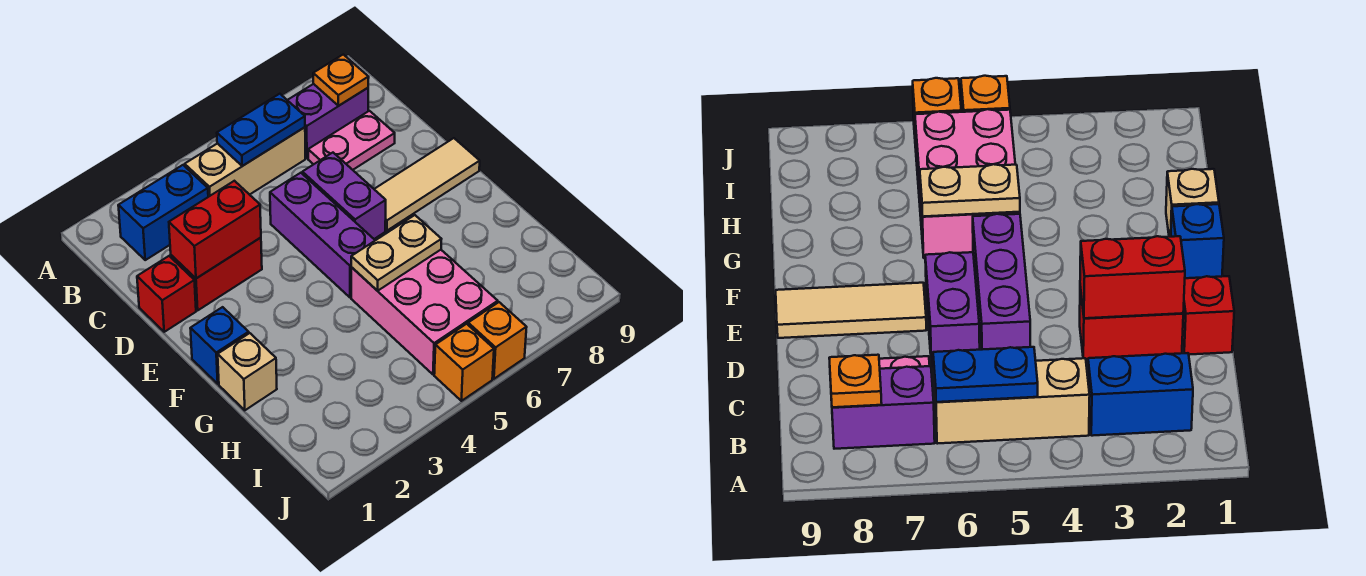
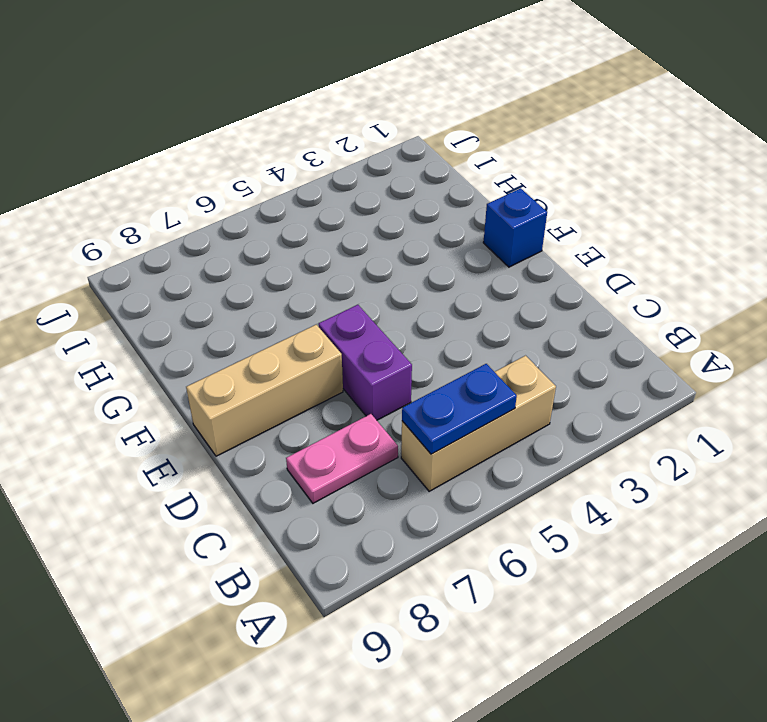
tan brick E7:E9 level 1 -> tan tile E7:E9 level 1
none -> blue brick B2:B3 level 1
none -> purple brick B7:B8 level 1
none -> red brick D1 level 1

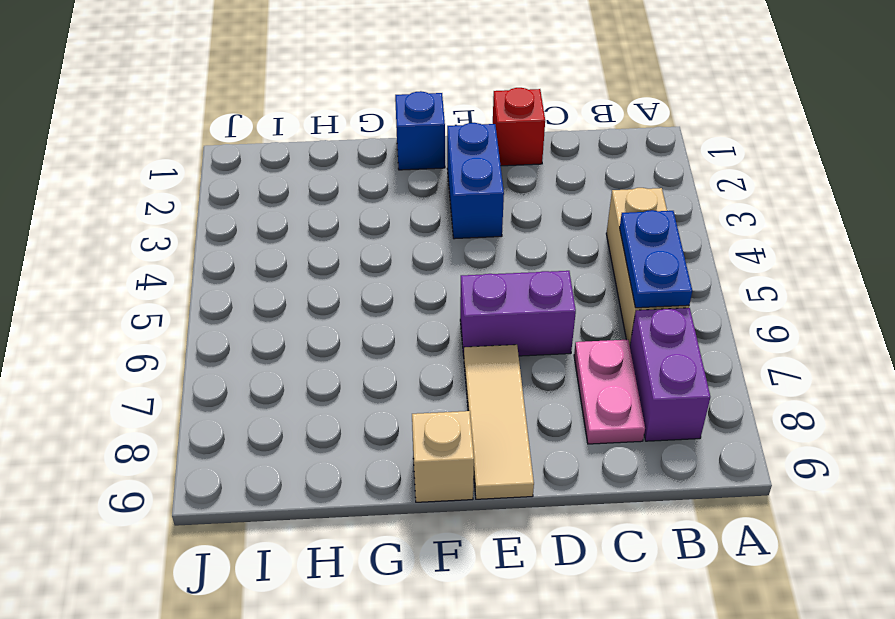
blue brick E2:E3 level 1 -> blue brick B2:B3 level 1
tan brick F9 level 1 -> tan brick G1 level 1
none -> red brick D2:D3 level 1
none -> purple brick D5:F5 level 1
none -> pink brick G5:I6 level 1

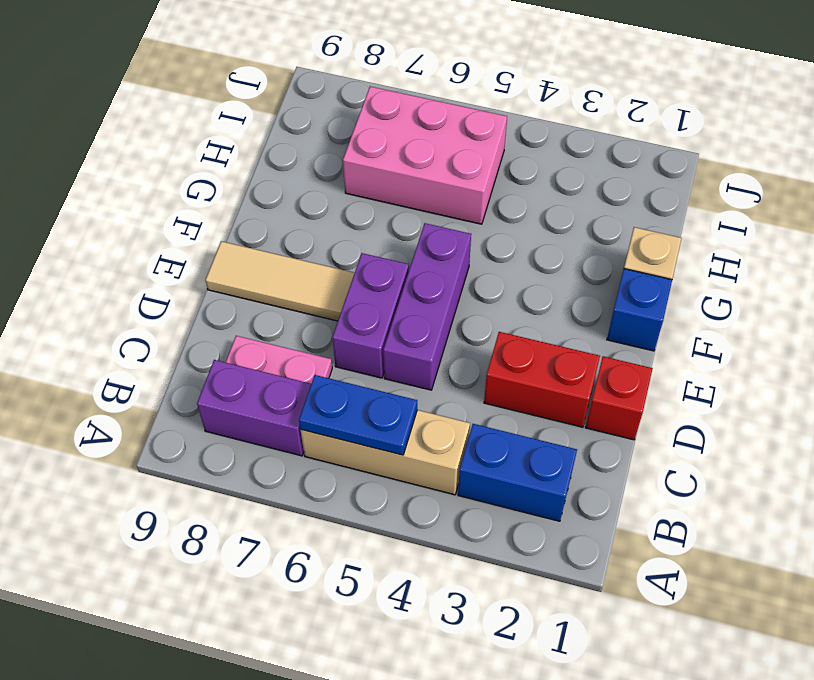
pink brick H5:I7 level 1 -> pink brick G5:I6 level 1
none -> orange brick J5 level 1
none -> orange brick J6 level 1
none -> orange plate B8 level 2

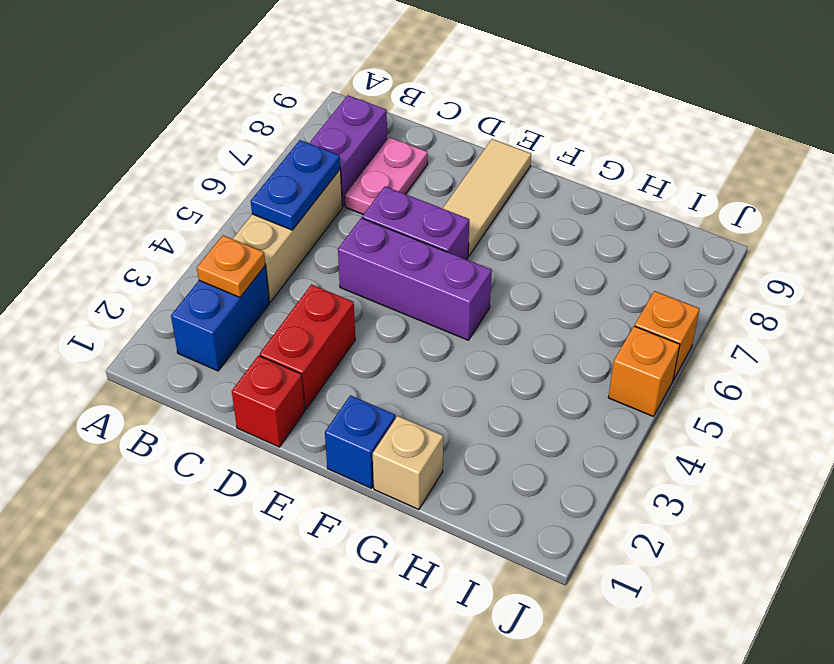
orange plate B3 level 2 -> orange plate B8 level 2
none -> pink brick G5:I6 level 1
none -> red brick D2:D3 level 2
none -> tan plate G5:G6 level 2

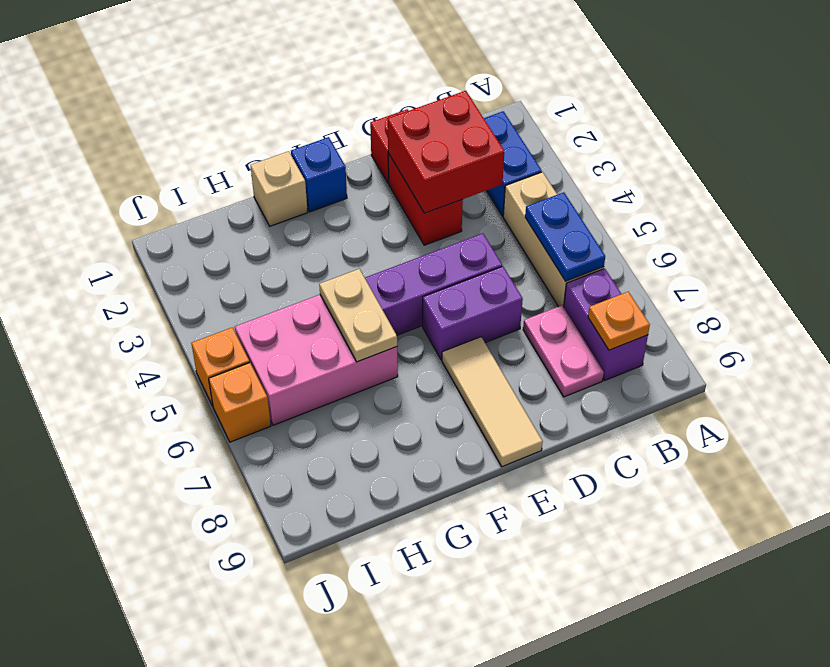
red brick C2:D3 level 2 -> red brick D2:D3 level 2

